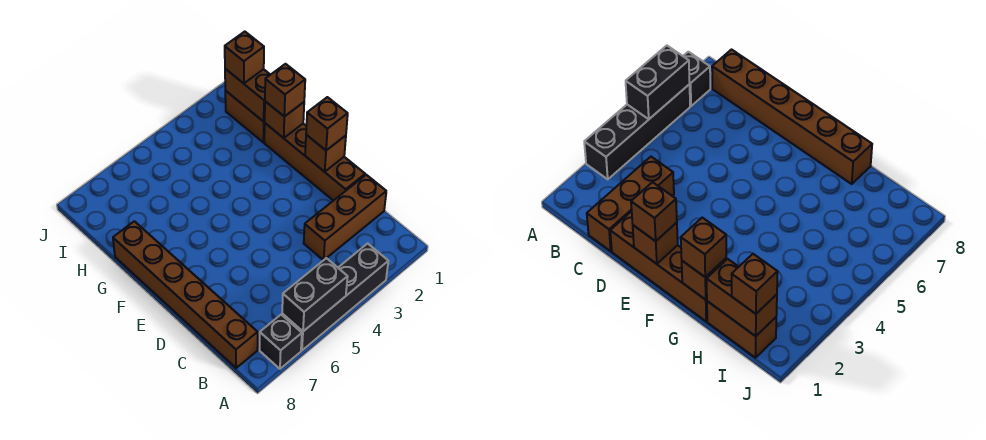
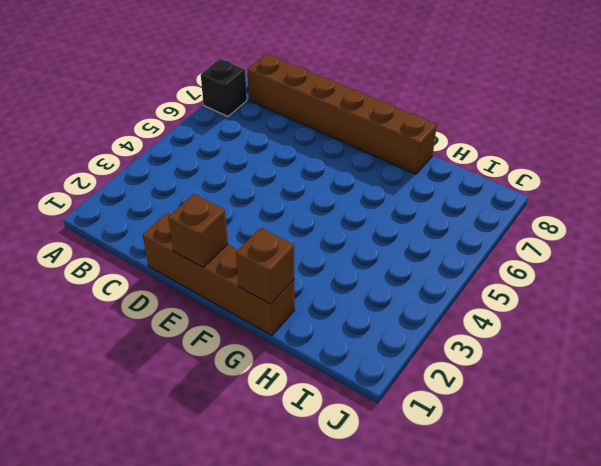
none -> black brick A3:A6 level 1
none -> brown brick C1:C3 level 1
none -> brown brick H1:I1 level 1

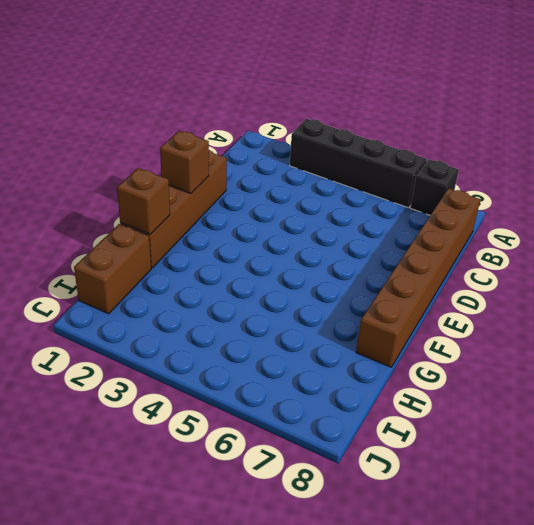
none -> brown brick C1:C3 level 1
none -> black brick A5:A6 level 2
none -> brown brick H1:I1 level 2

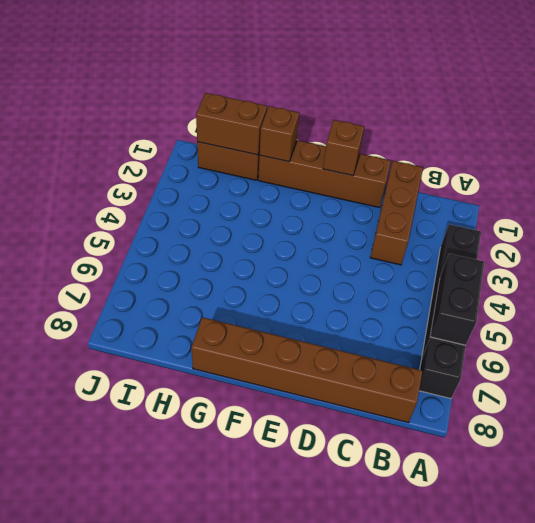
none -> brown brick E1 level 3
none -> brown brick G1 level 3
none -> brown brick I1 level 3

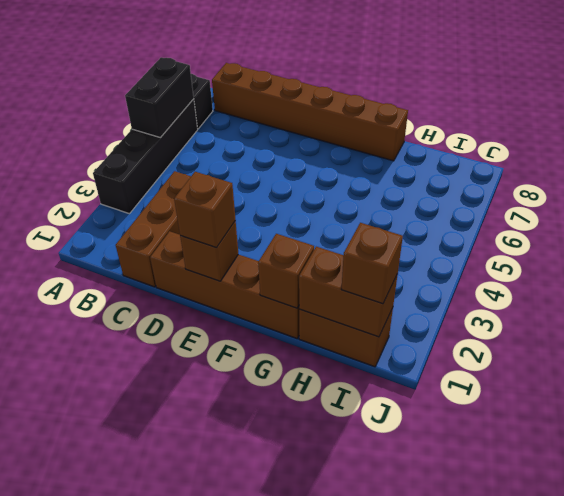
none -> brown brick G1 level 3

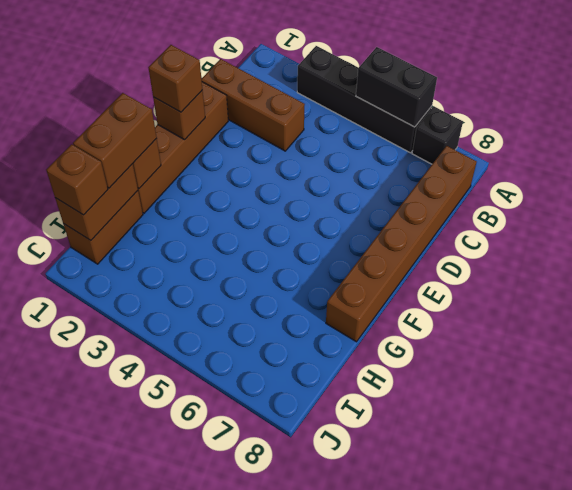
brown brick G1:H1 level 3 -> brown brick G1 level 3

